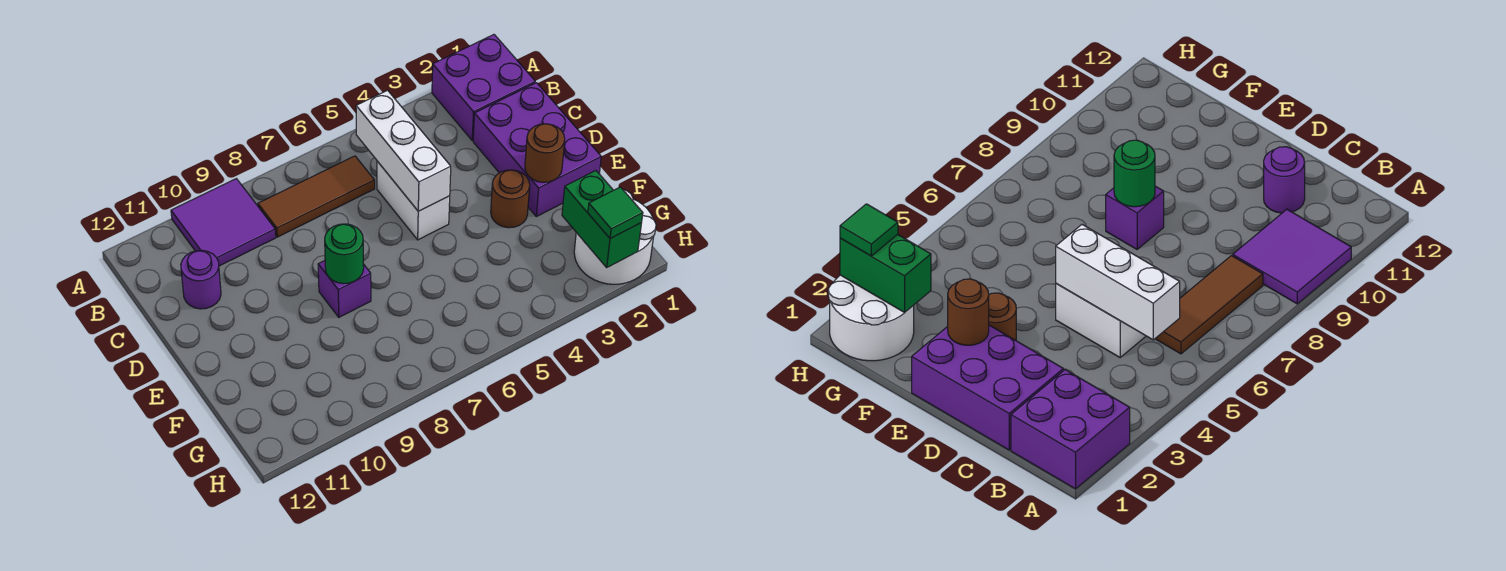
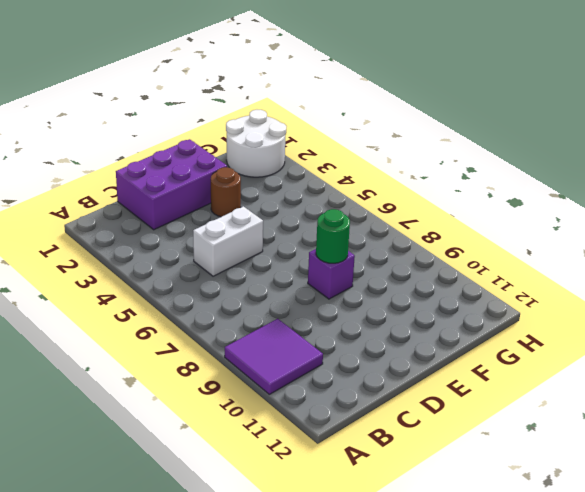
none -> purple brick A1:B2 level 1
none -> brown tile B6:B8 level 1
none -> purple round brick C11 level 1

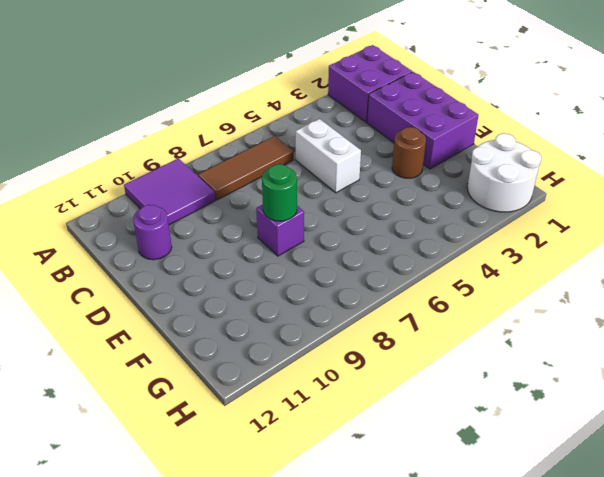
none -> white brick B5:D5 level 2
none -> brown round brick E2 level 2
none -> green brick G2:H2 level 2

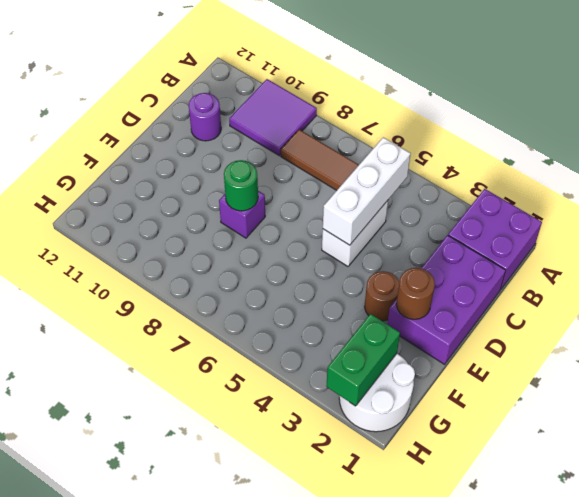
none -> green tile H2 level 3

